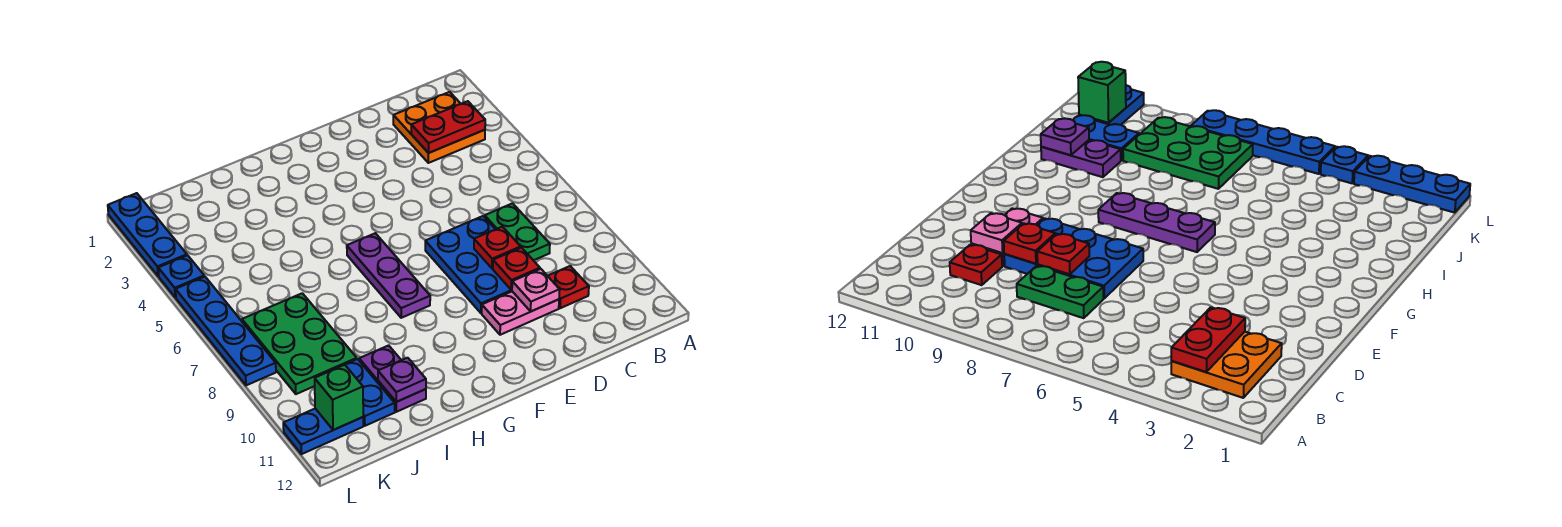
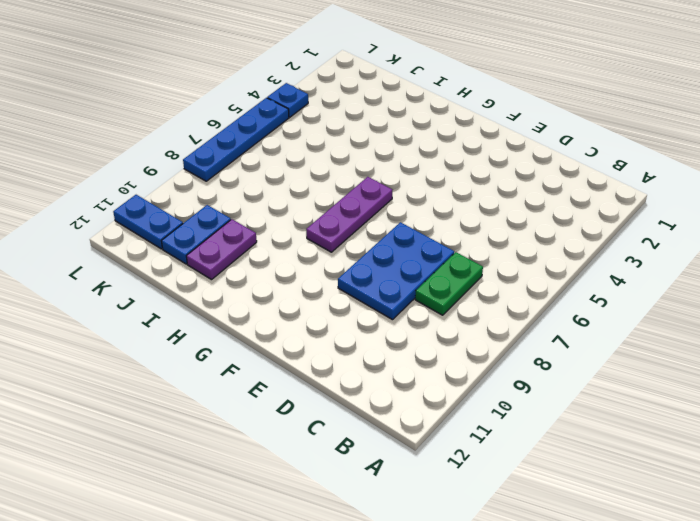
none -> orange plate B2:C3 level 1
none -> red plate C10 level 1
none -> pink plate D10:E10 level 1

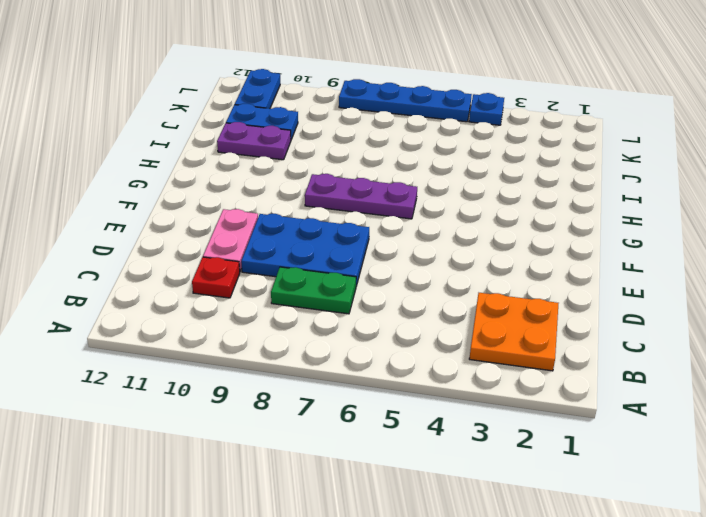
none -> green plate J7:K9 level 1
none -> blue plate L1:L3 level 1
none -> red plate B3:C3 level 2

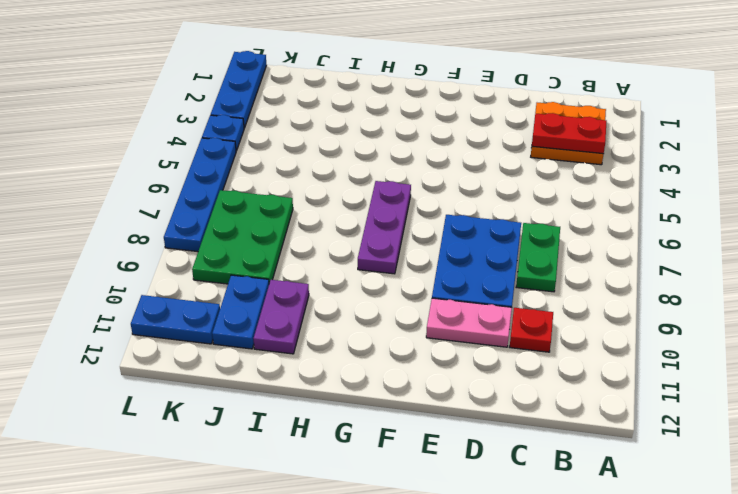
none -> red plate D8 level 2
none -> red plate D9 level 2
none -> pink plate D10 level 2

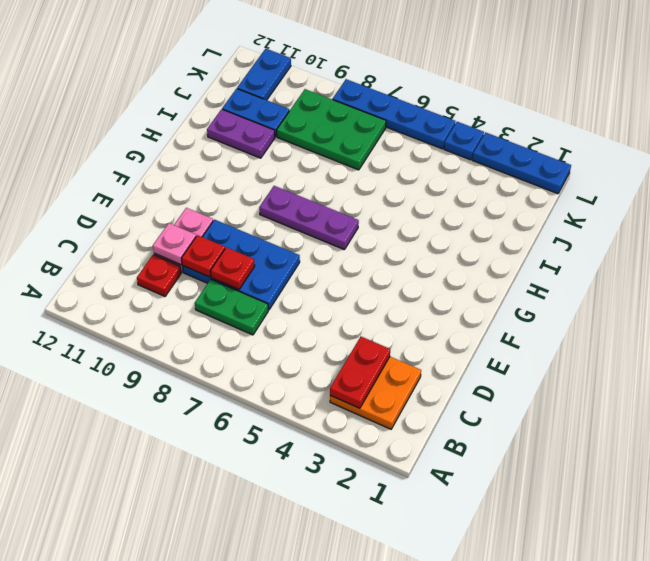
none -> purple plate I11 level 2
none -> green brick K11 level 2

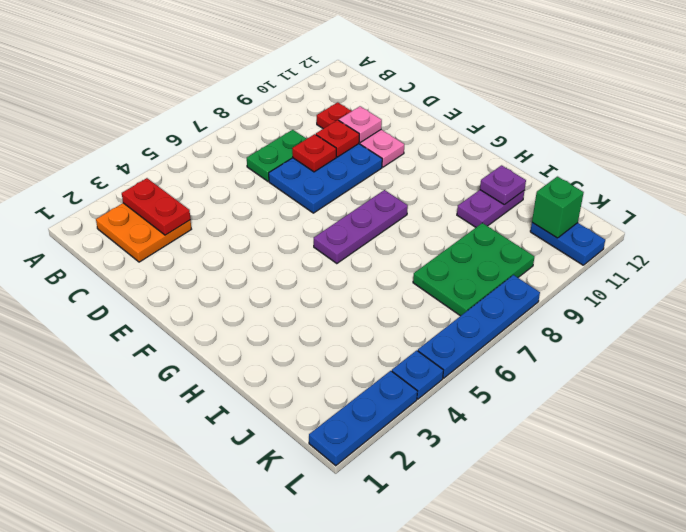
none -> blue plate J10:J11 level 1

